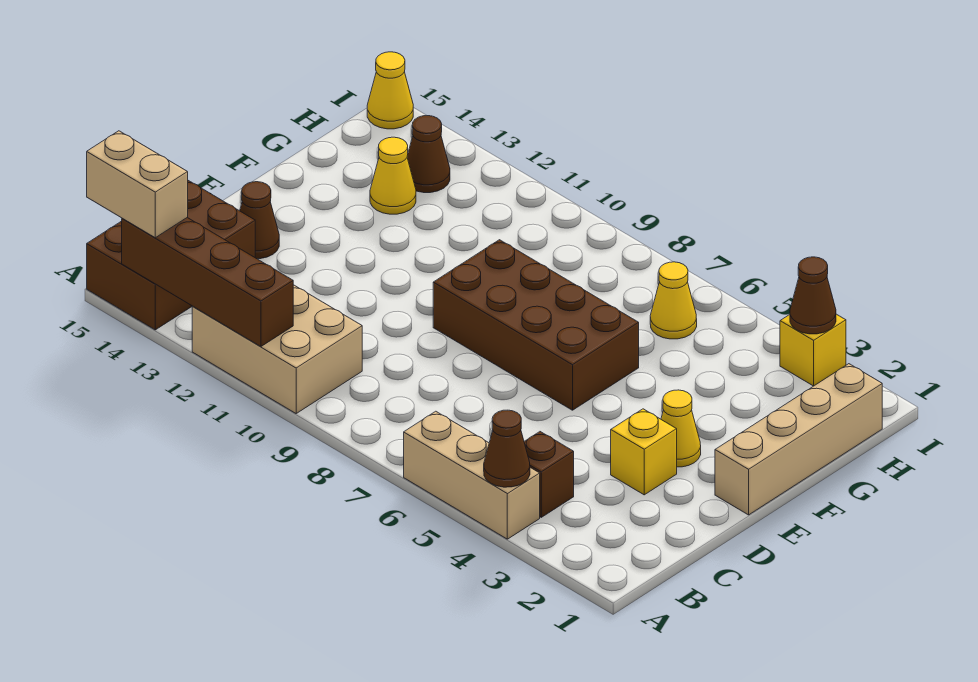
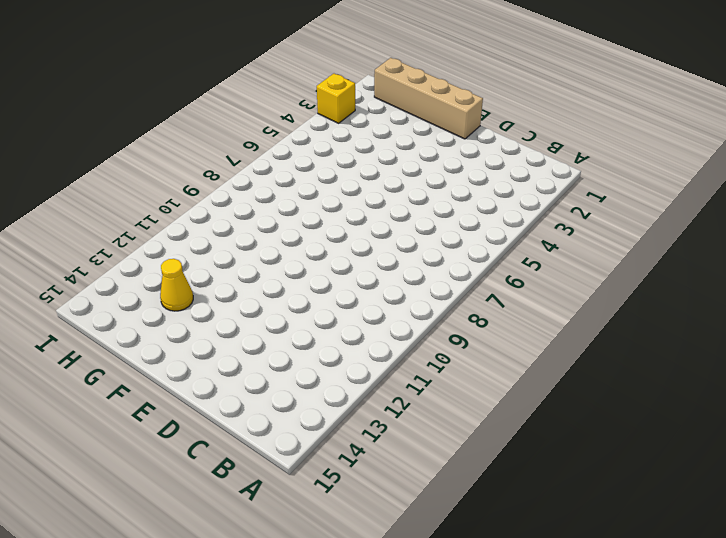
none -> tan brick A4:A6 level 1
none -> tan brick A10:B12 level 1
none -> brown brick A14:C15 level 1

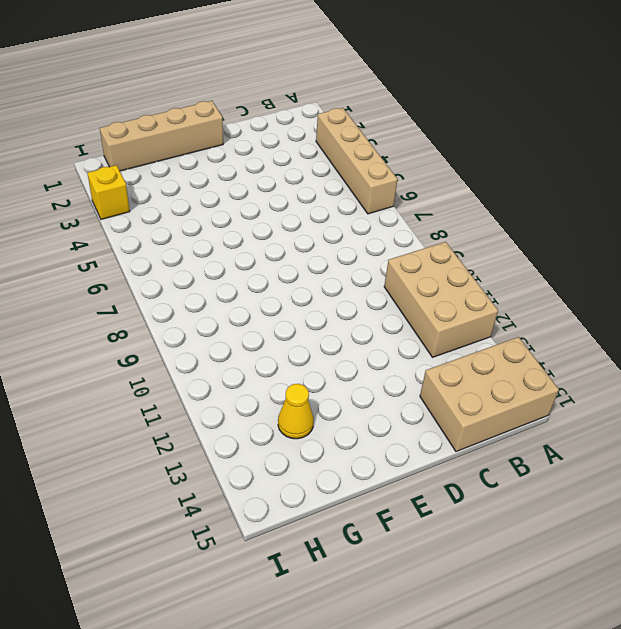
tan brick A3:A6 level 1 -> tan brick A4:A6 level 1
tan brick A14:C15 level 1 -> brown brick A14:C15 level 1
none -> brown brick B4 level 1
none -> yellow brick D3 level 1
none -> brown cone D14 level 1

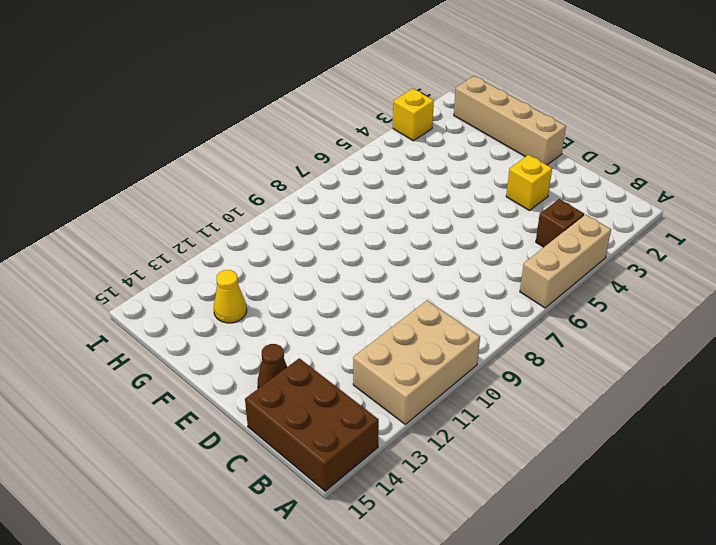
none -> yellow cone E3 level 1
none -> brown brick E6:F9 level 1
none -> yellow cone H6 level 1

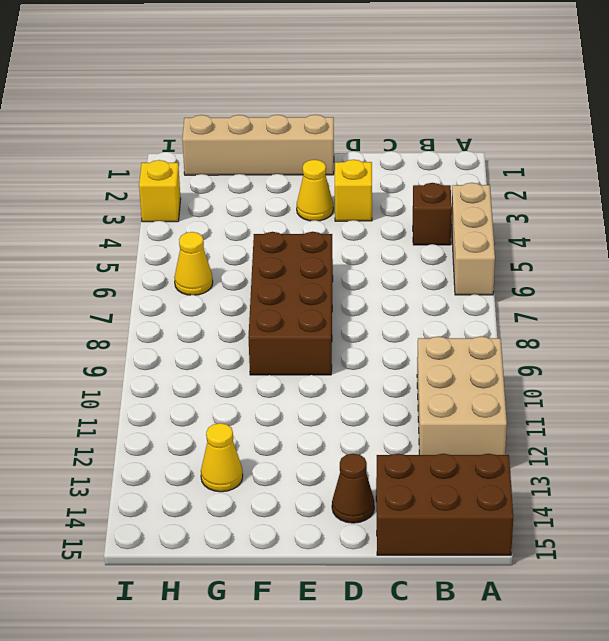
none -> brown cone H13 level 1
none -> yellow cone I15 level 1
none -> brown cone A4 level 2

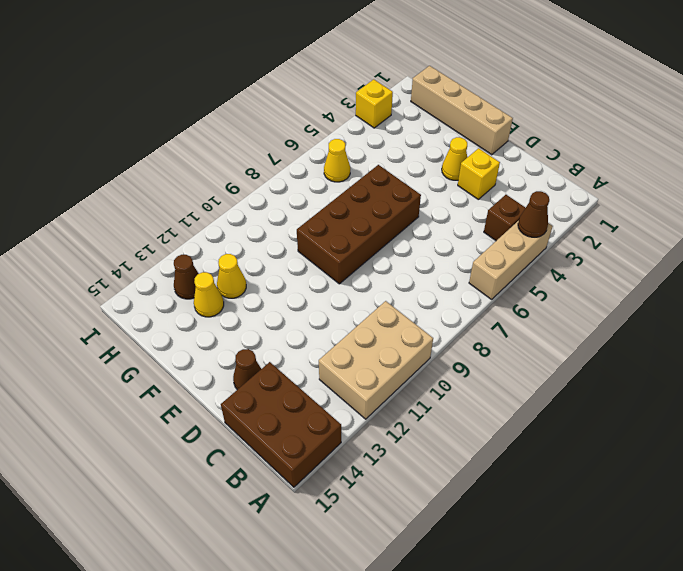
yellow cone G12 level 1 -> yellow cone I15 level 1
none -> brown brick A11:A14 level 2
none -> brown cone I3 level 2
none -> tan brick A14:A15 level 3

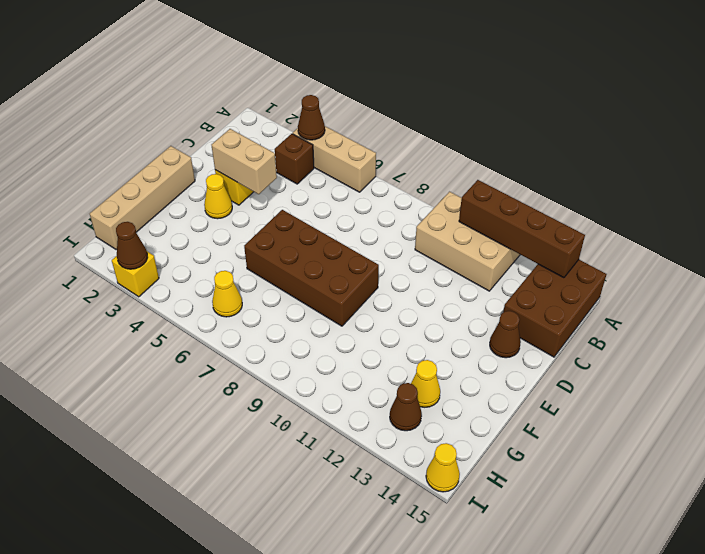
tan brick D3:D4 level 2 -> tan brick A14:A15 level 3

